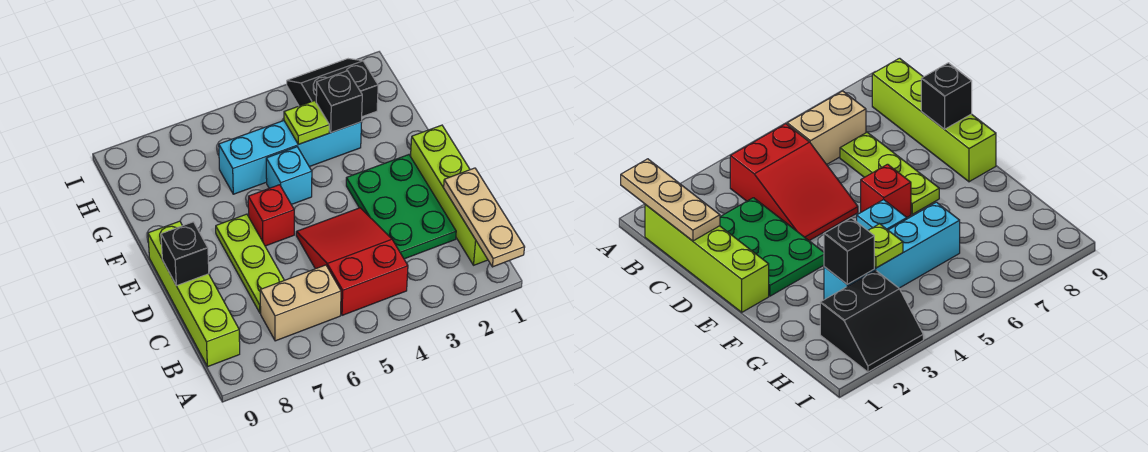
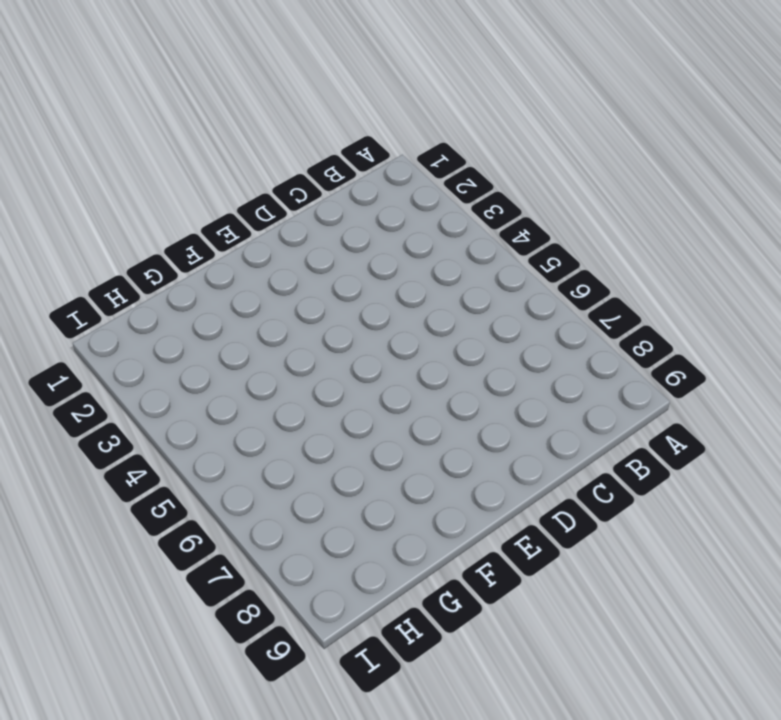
none -> lime brick B1:E1 level 1
none -> red slope B4:D5 level 1 top B
none -> tan brick B6:B7 level 1

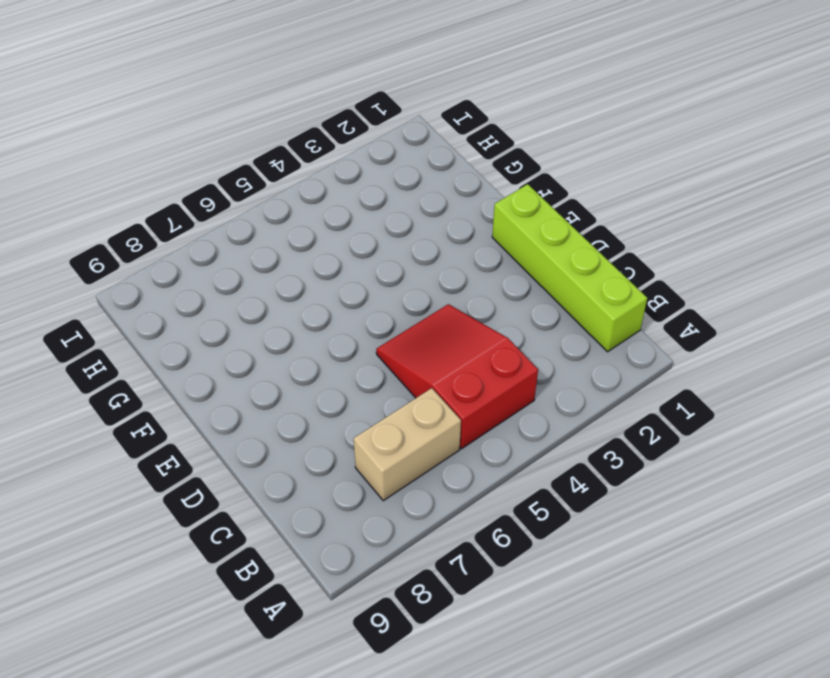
none -> lime brick B9:E9 level 1
none -> green plate C2:E3 level 1
none -> lime plate C7:E7 level 1

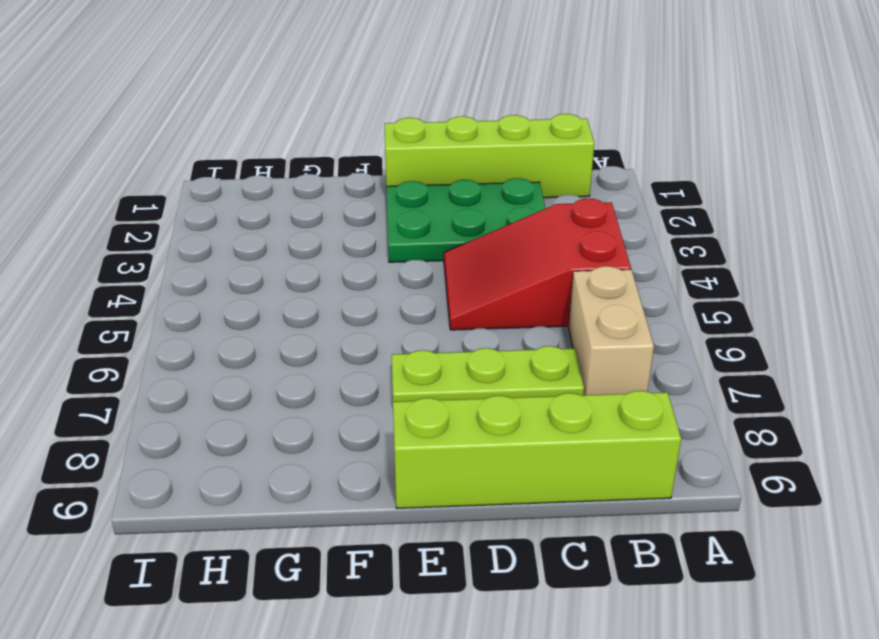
none -> red brick E6 level 1
none -> cyan brick F5 level 1
none -> cyan brick G3:G6 level 1

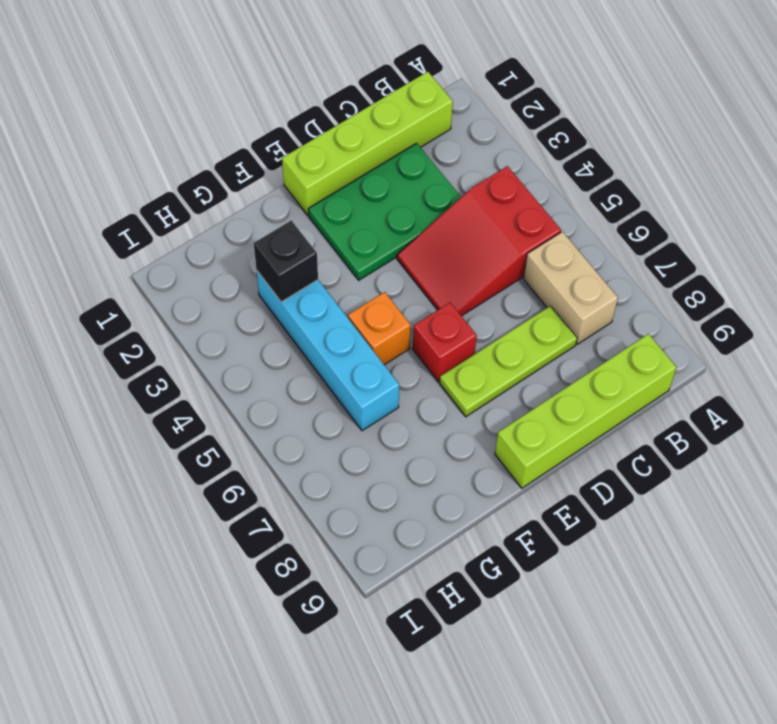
orange brick F5 level 1 -> cyan brick F5 level 1
none -> black slope H2:I3 level 1 top H
none -> tan plate A1:C1 level 2
none -> black brick D9 level 2

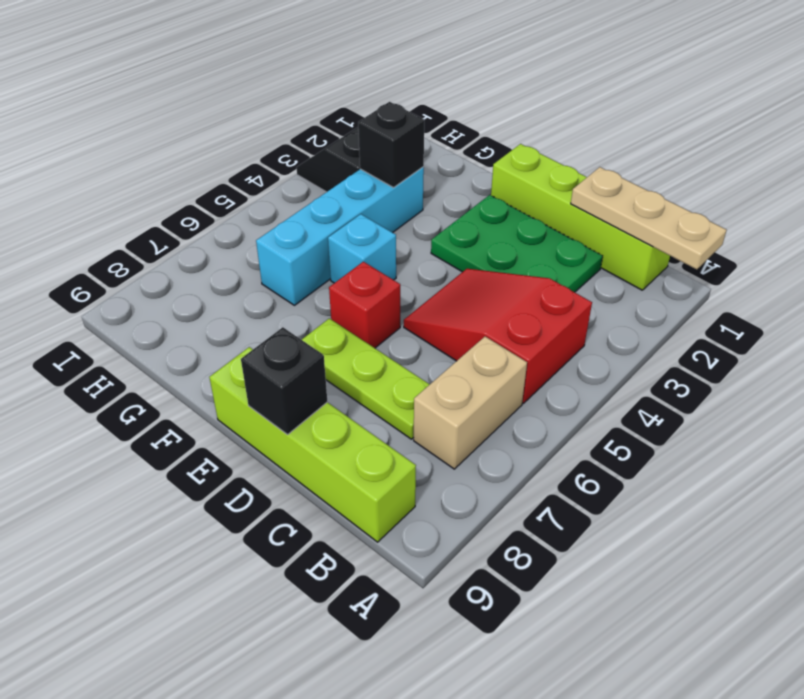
none -> lime plate G4 level 2

